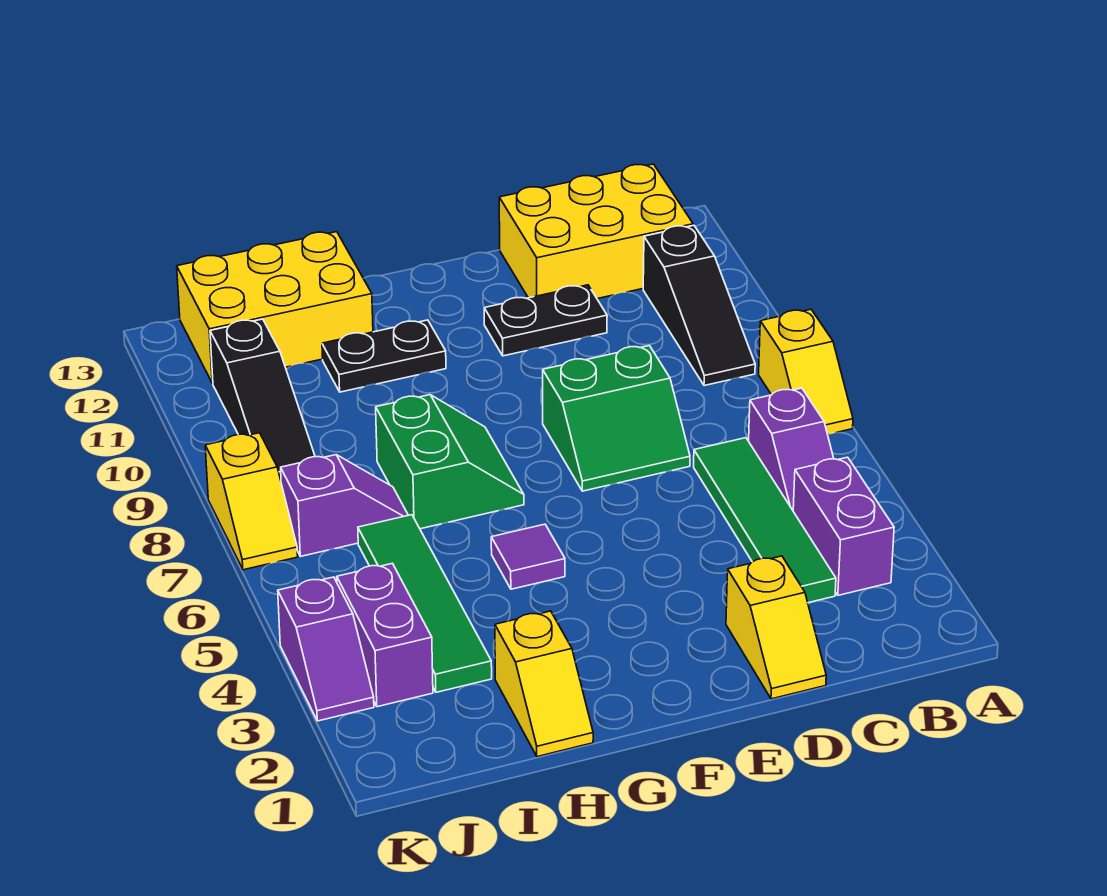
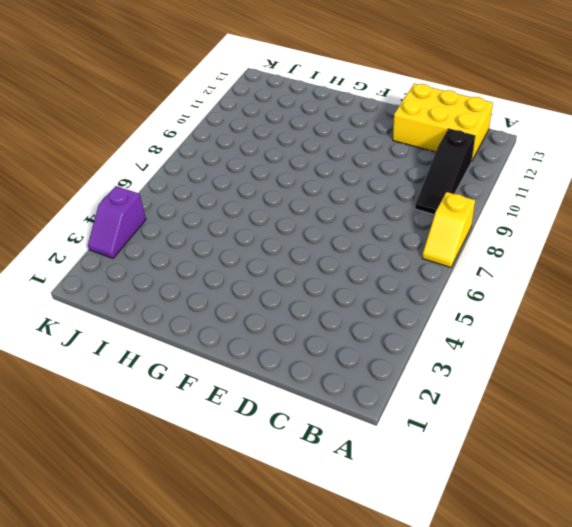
none -> purple brick B3:B4 level 1
none -> purple slope B5:B6 level 1 top 6
none -> green tile C3:C6 level 1

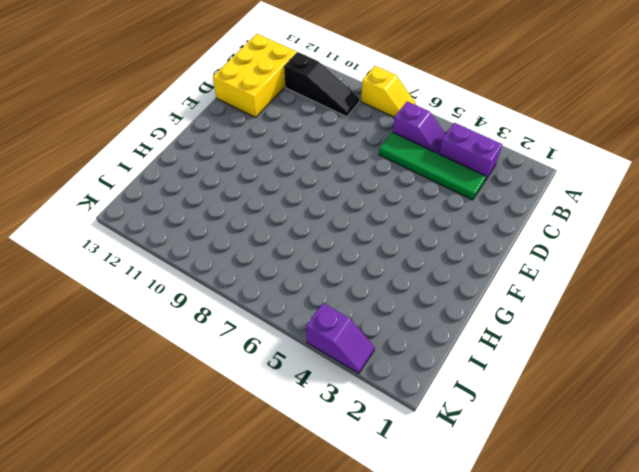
none -> yellow slope D1:D2 level 1 top 2
none -> green slope D7:E8 level 1 top 8
none -> black plate D11:E11 level 1

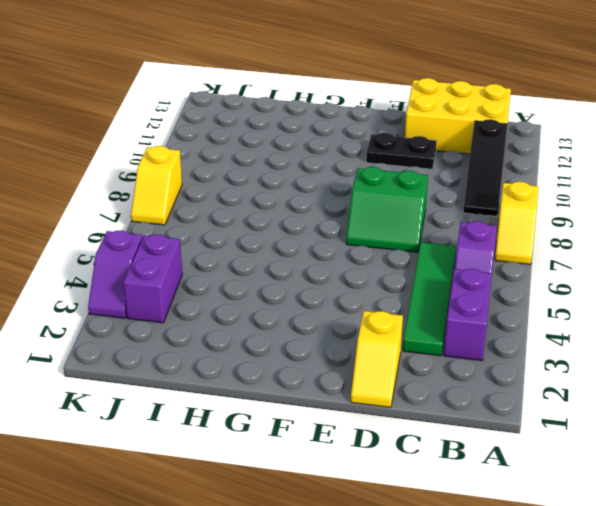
none -> purple tile G5 level 1
none -> green slope G7:H8 level 1 top H
none -> black plate G11:H11 level 1

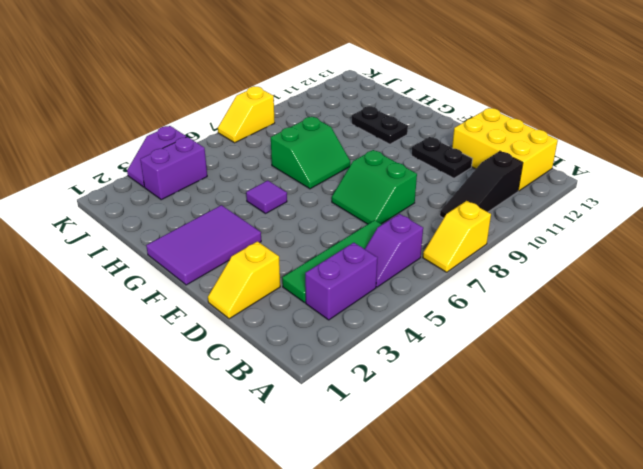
purple tile F1:G3 level 1 -> none
none -> yellow slope H1:H2 level 1 top 2
none -> yellow brick H12:J13 level 1
none -> green tile I3:I6 level 1

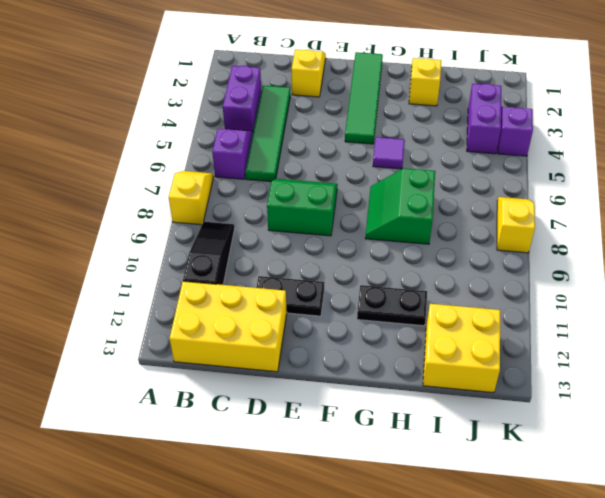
green tile F1:F4 level 1 -> green tile I3:I6 level 1
yellow brick I12:J13 level 1 -> yellow brick H12:J13 level 1
none -> purple slope I7:J7 level 1 top J
none -> black slope J9:J11 level 1 top 11

